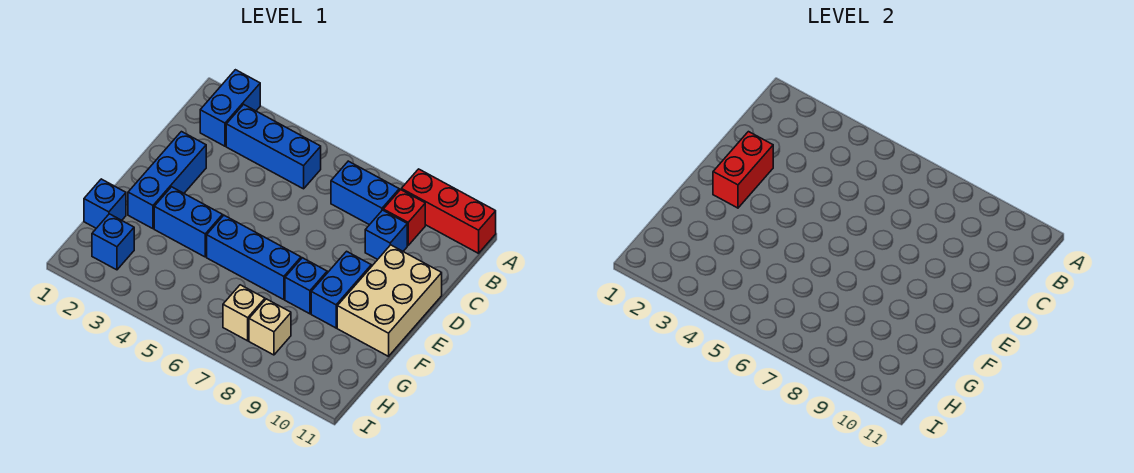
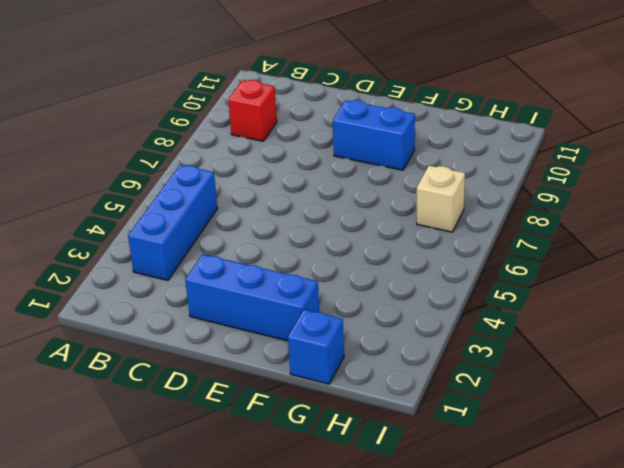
none -> blue brick A2:B2 level 1
none -> red brick A9:A11 level 1
none -> blue brick B7:B8 level 1

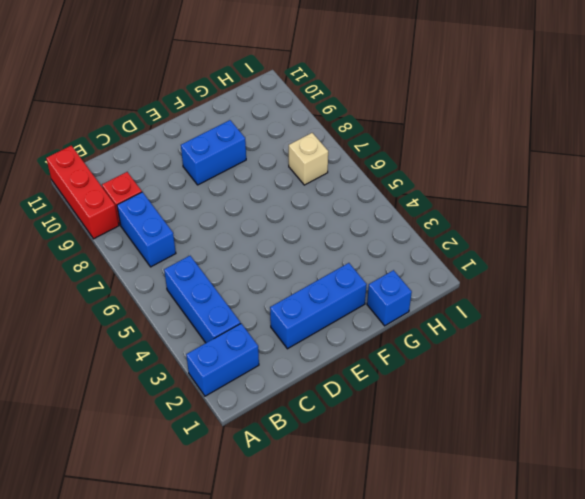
none -> blue brick C9 level 1
none -> tan brick D10:F11 level 1
none -> blue brick F3:F4 level 1

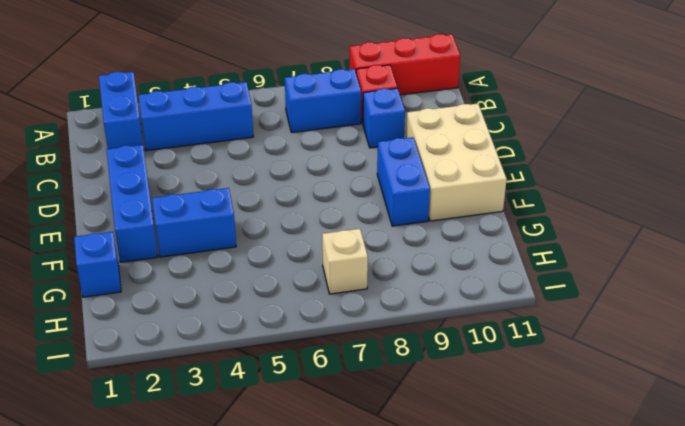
none -> blue brick F5:F7 level 1
none -> blue brick F8 level 1
none -> blue brick H2 level 1

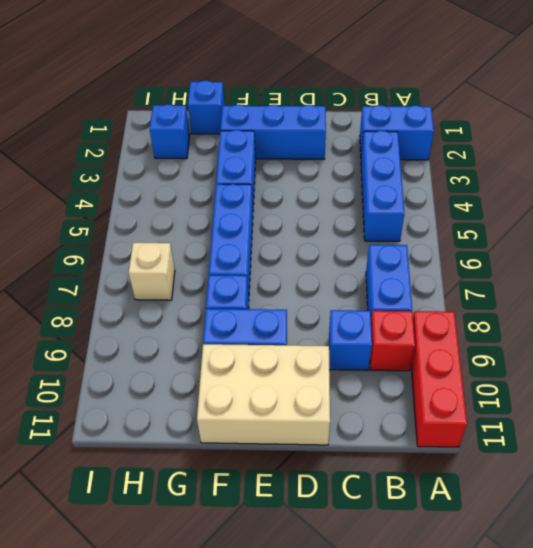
none -> tan brick H8 level 1
none -> red brick D2:E2 level 2

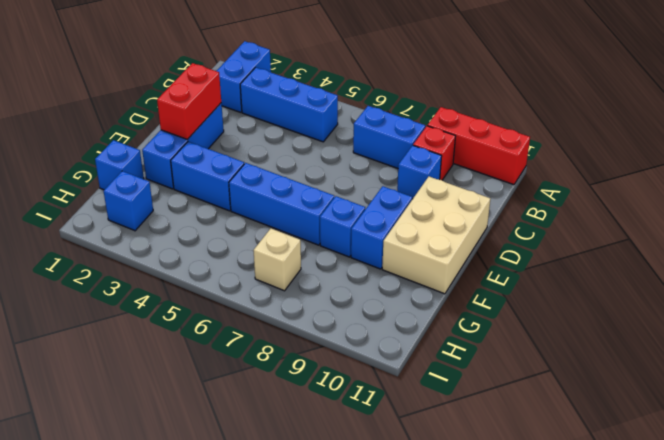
none -> tan brick H8 level 1

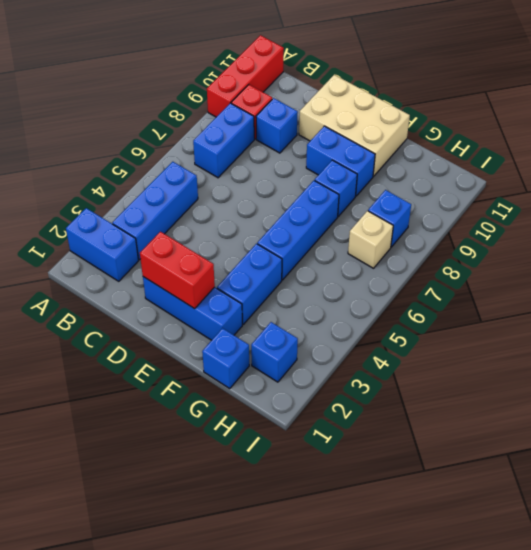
blue brick H8 level 1 -> tan brick H8 level 1

